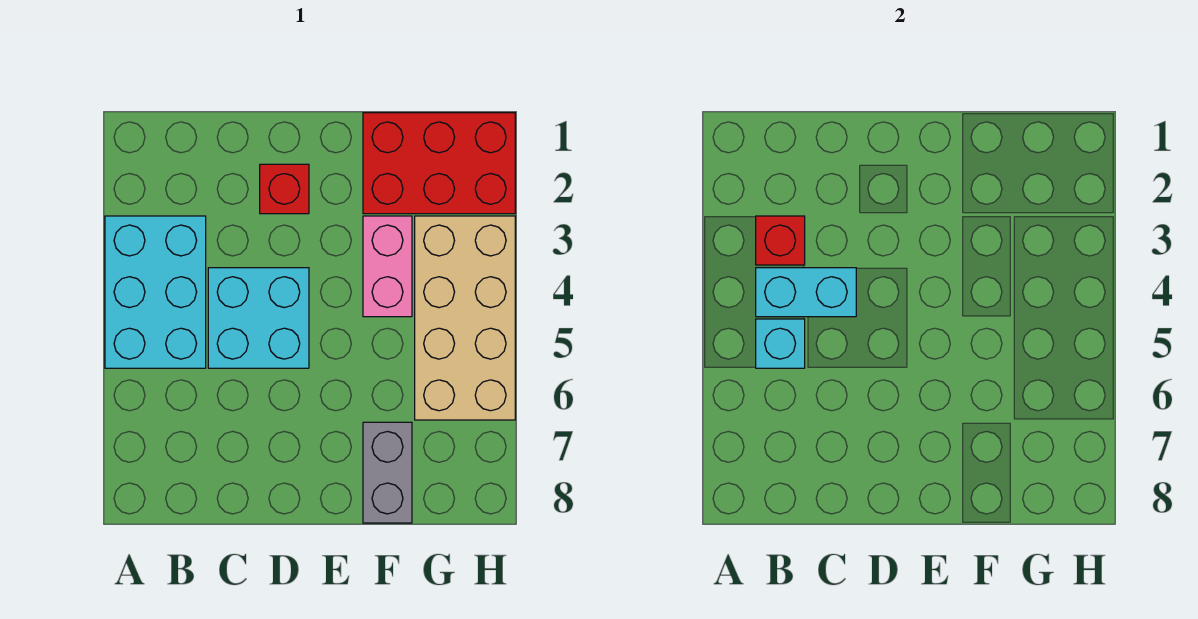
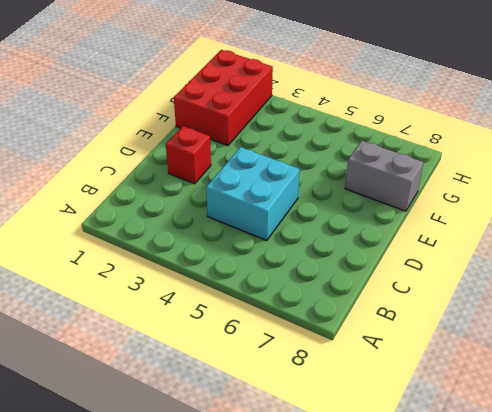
none -> cyan brick A3:B5 level 1
none -> pink brick F3:F4 level 1

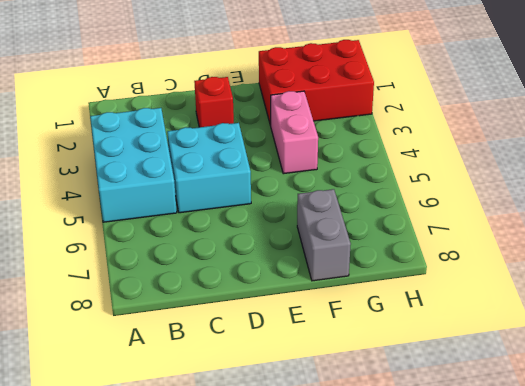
none -> tan brick G3:H6 level 1
none -> red brick B3 level 2

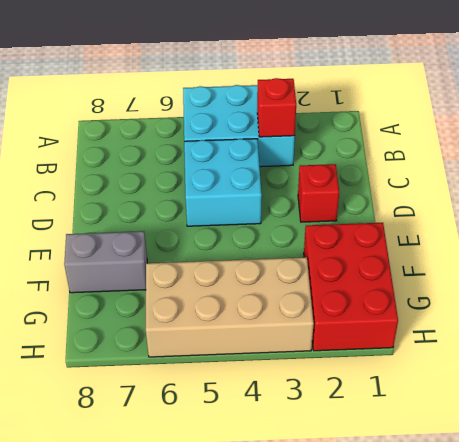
none -> pink brick F3:F4 level 1
none -> cyan brick B4:C4 level 2

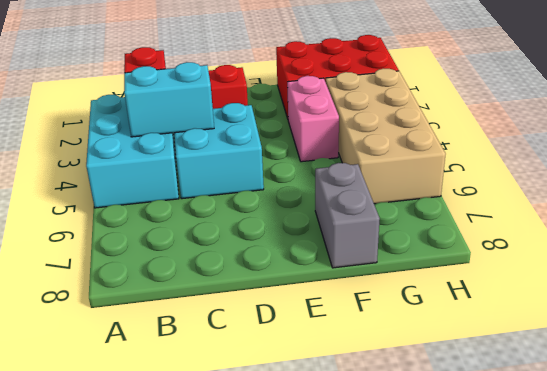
none -> cyan brick B5 level 2

